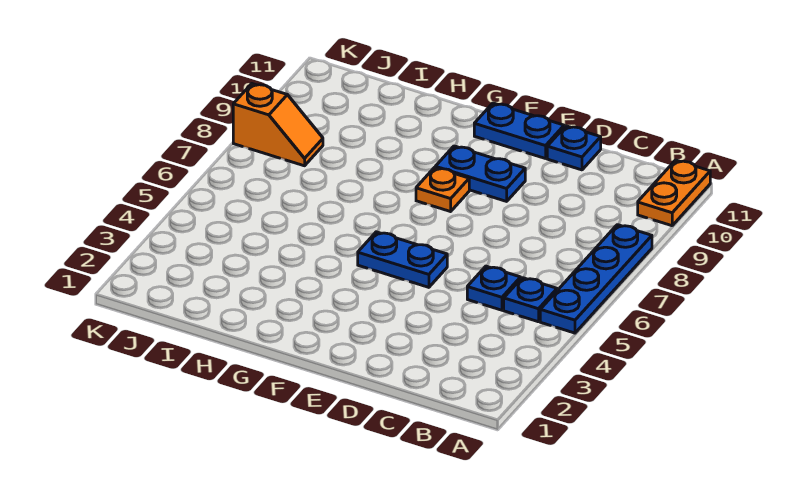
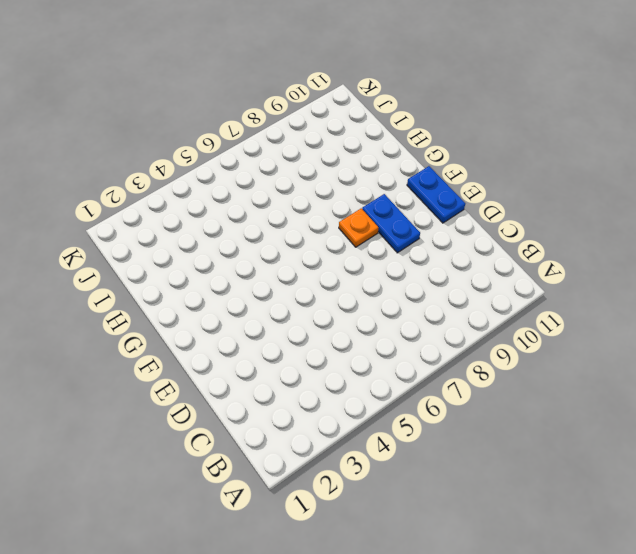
none -> blue plate A5:A8 level 1
none -> orange plate A10:A11 level 1

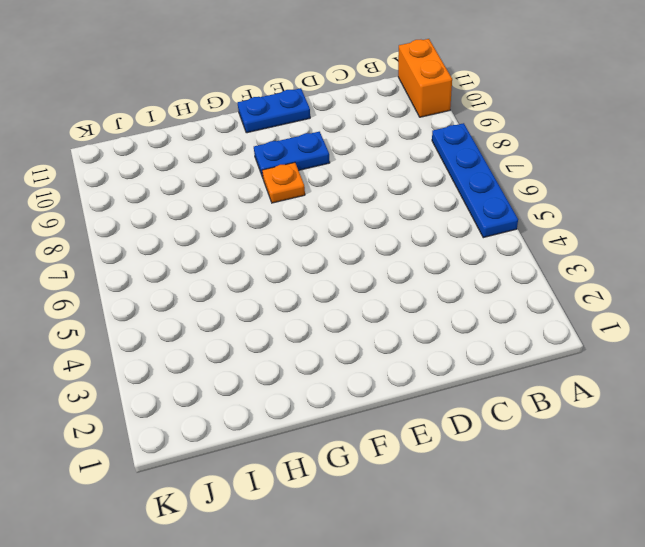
orange brick A10:A11 level 1 -> orange plate A10:A11 level 1
none -> blue plate B5 level 1
none -> blue plate C5 level 1

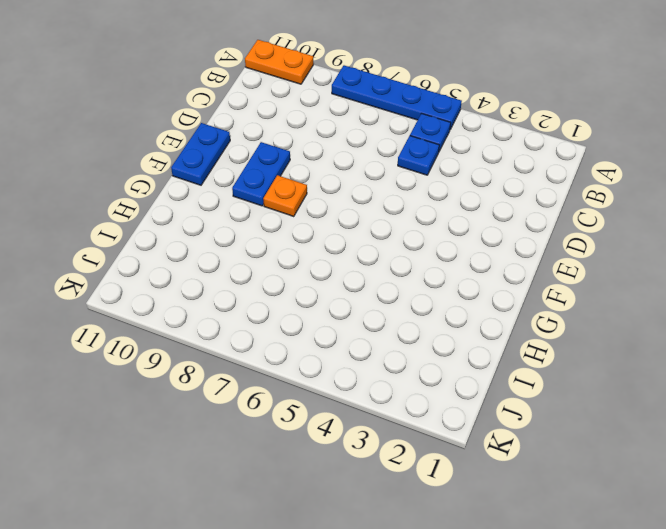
none -> blue plate D11 level 1
none -> blue plate E5:F5 level 1

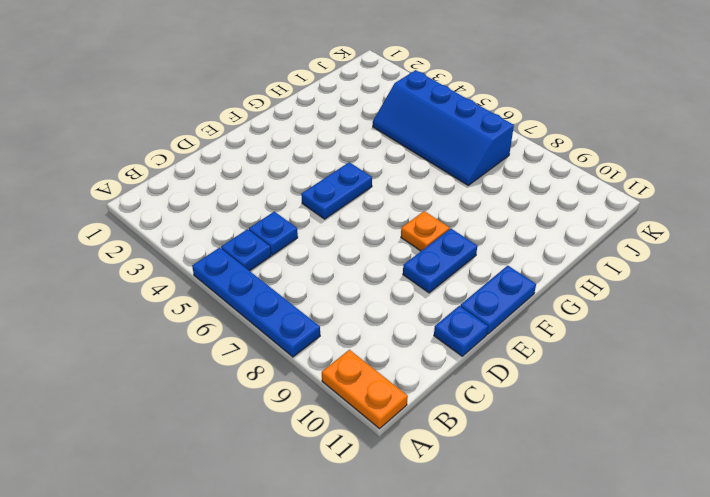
blue slope I4:J7 level 1 top J -> none
none -> orange slope J8:K8 level 1 top K

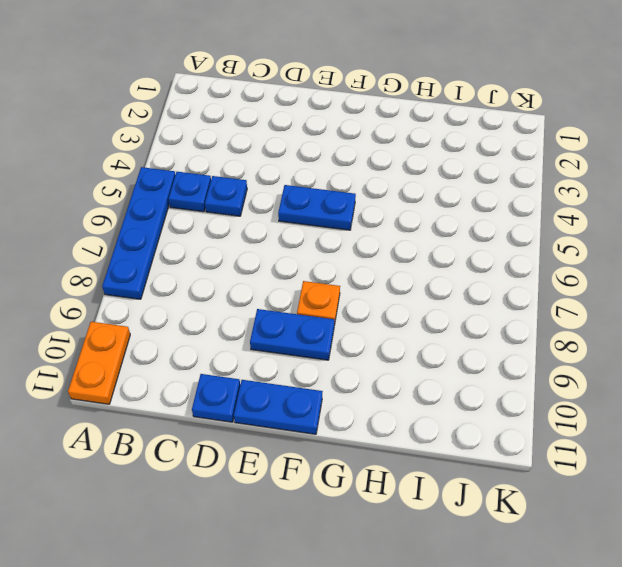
none -> orange slope J8:K8 level 1 top K

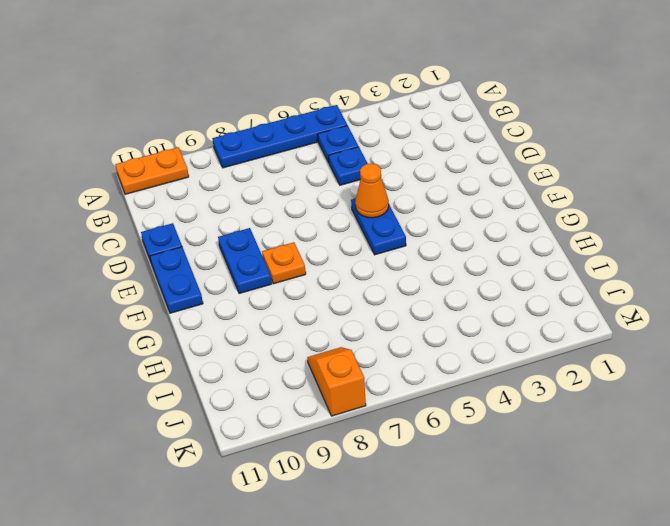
orange cone E5 level 2 -> none

